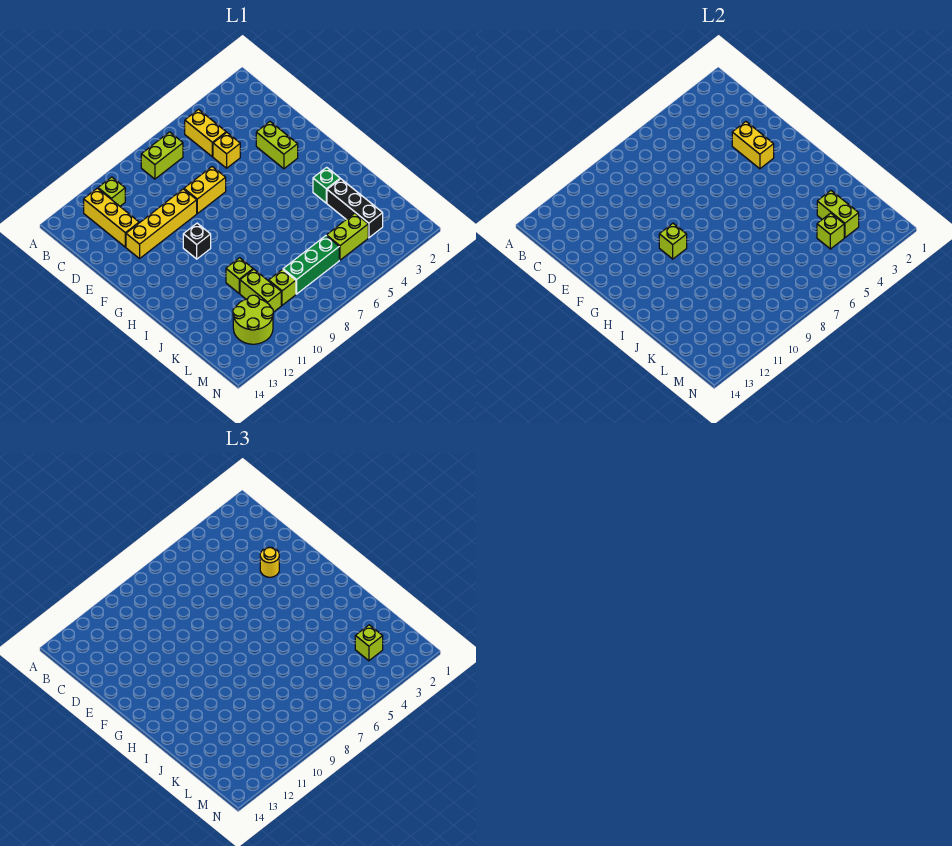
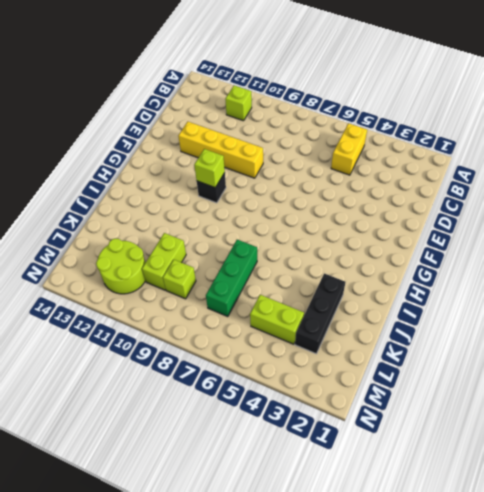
green brick J7:L7 level 1 -> green brick L6:L8 level 1
none -> lime brick B7:B8 level 1
none -> yellow brick B12:D12 level 1
none -> yellow brick D5 level 1

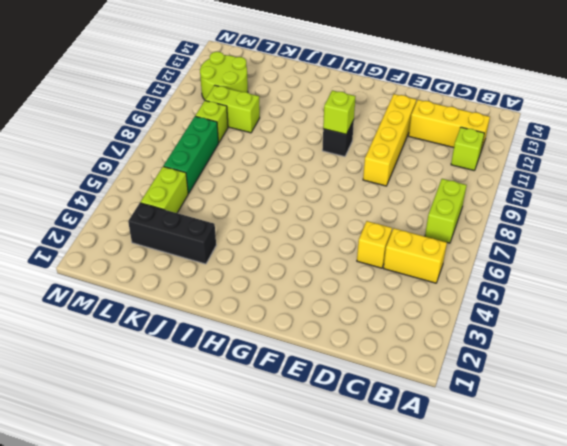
none -> lime brick E3:F3 level 1
none -> yellow brick E7:E8 level 1
none -> green brick I3 level 1

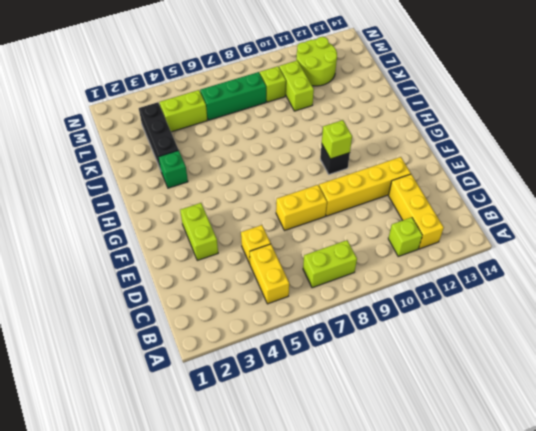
none -> lime brick J10 level 1
none -> yellow brick E3:F3 level 2
none -> lime brick K3:L3 level 2

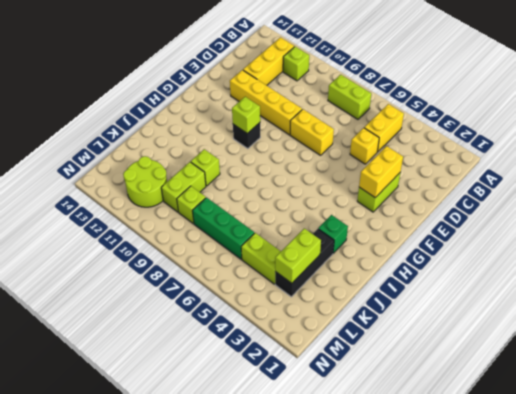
none -> lime brick L4 level 2
none -> yellow round brick E3 level 3
none -> lime brick L3 level 3

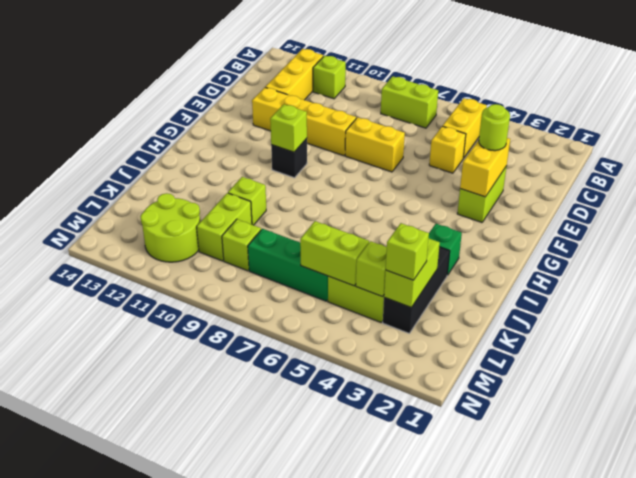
lime round brick E3 level 3 -> yellow round brick E3 level 3
lime brick L5:L6 level 2 -> none

